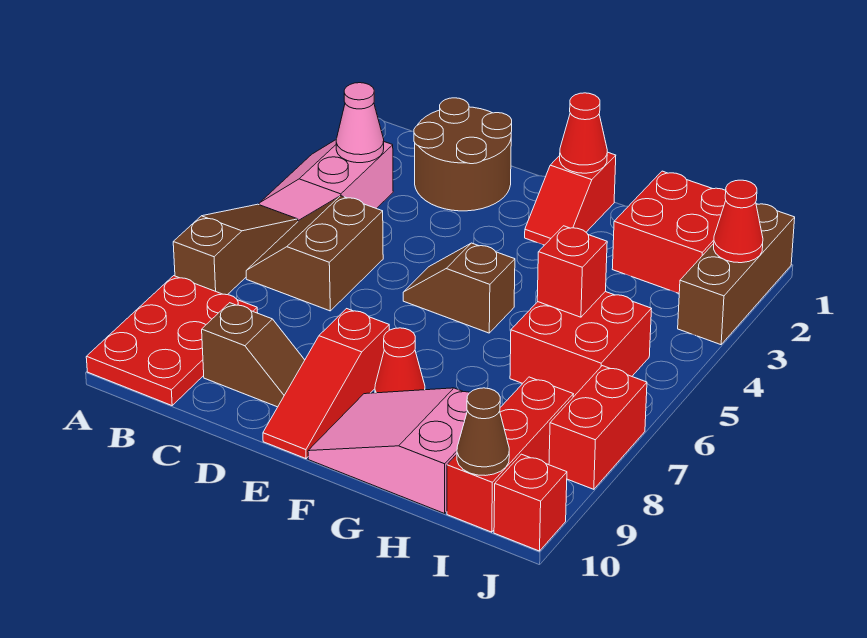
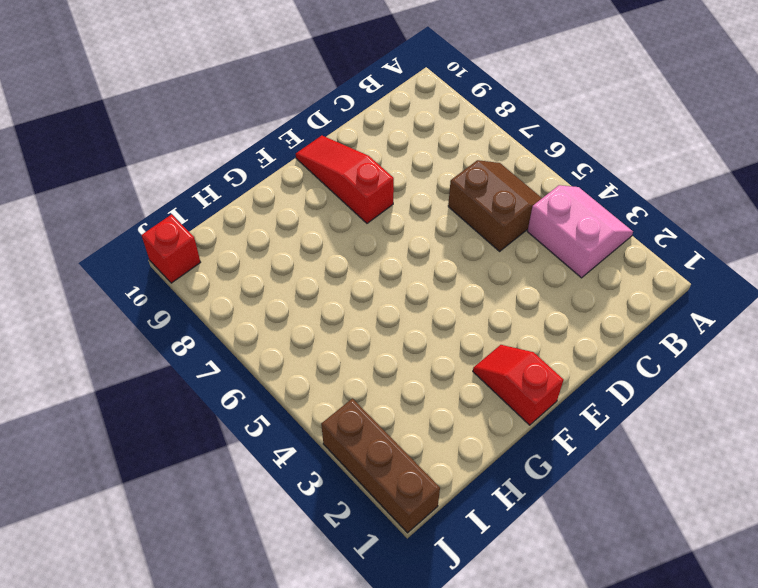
none -> brown slope A5:A7 level 1 top 7
none -> red plate A8:B10 level 1
none -> brown round brick C1:D2 level 1

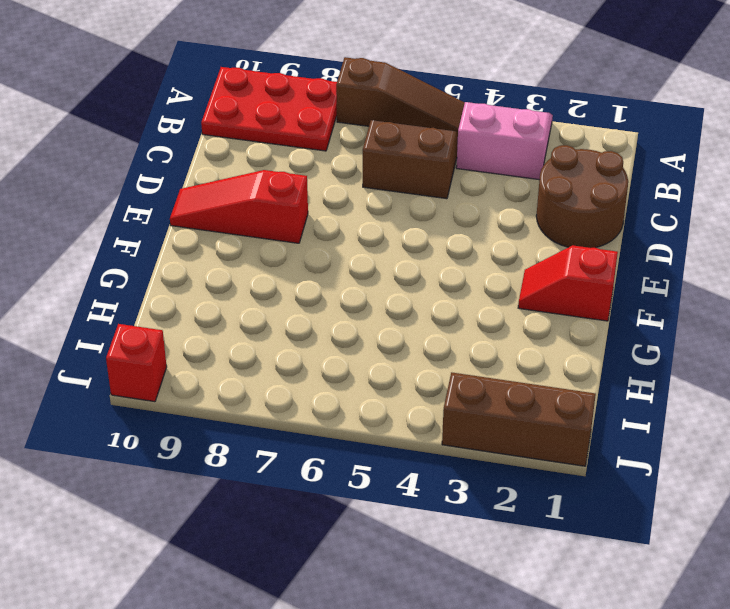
none -> brown slope C9:D9 level 1 top C
none -> brown slope E5:F5 level 1 top F
none -> red cone F8 level 1

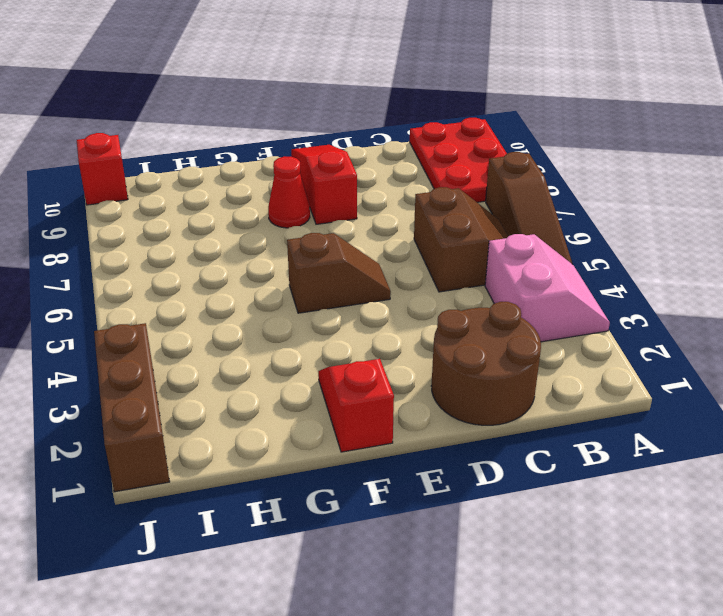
none -> brown slope C9:D9 level 1 top C
none -> pink slope F9:H10 level 1 top H
none -> red brick H1:I2 level 1

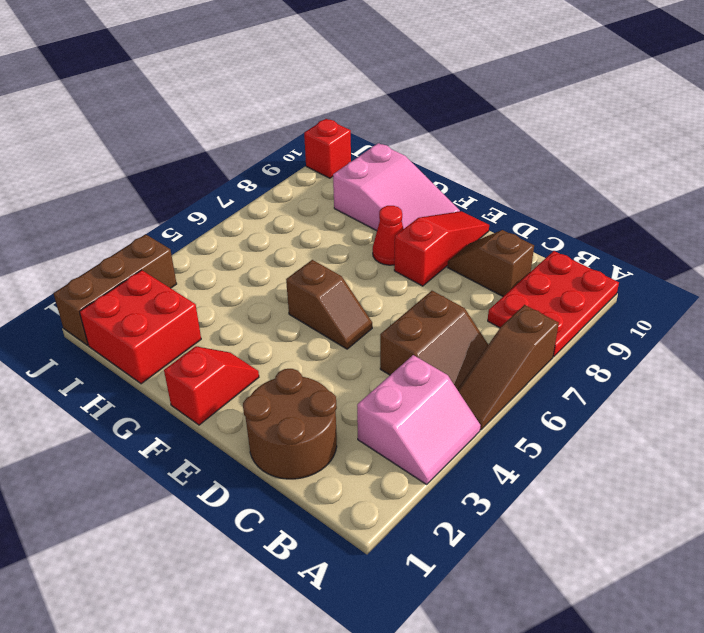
none -> red brick H5:I6 level 1
none -> red brick I8:I10 level 1
none -> red brick J7:J8 level 1

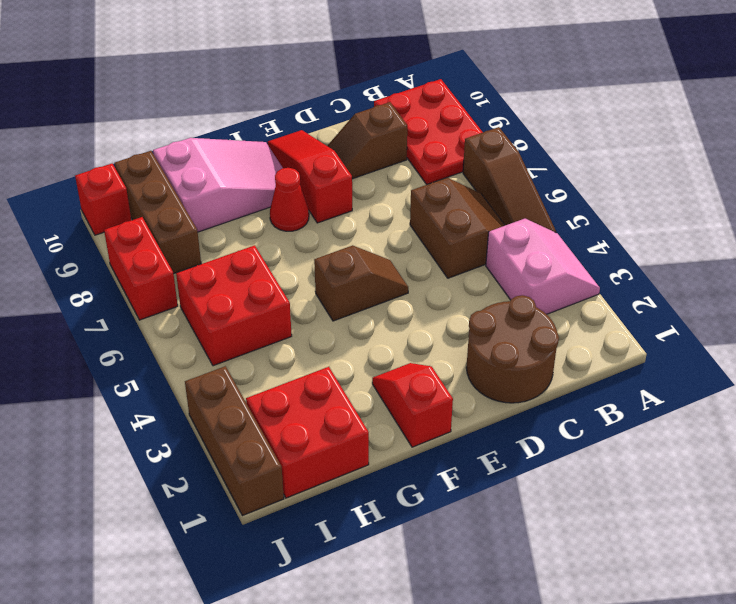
brown brick I8:I10 level 1 -> red brick I8:I10 level 1
none -> pink cone B3 level 2
none -> red cone F1 level 2
none -> red brick H5 level 2

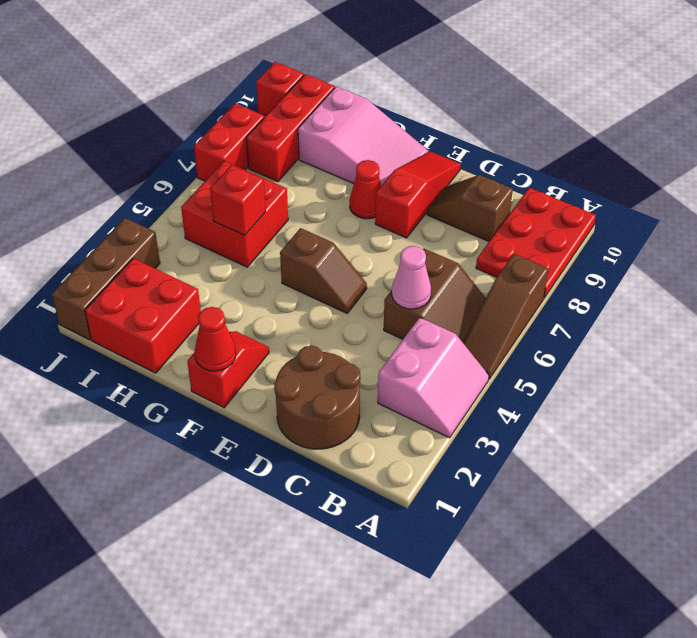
pink cone C5 level 2 -> pink cone B3 level 2
none -> brown cone I10 level 2
none -> red cone J2 level 2

